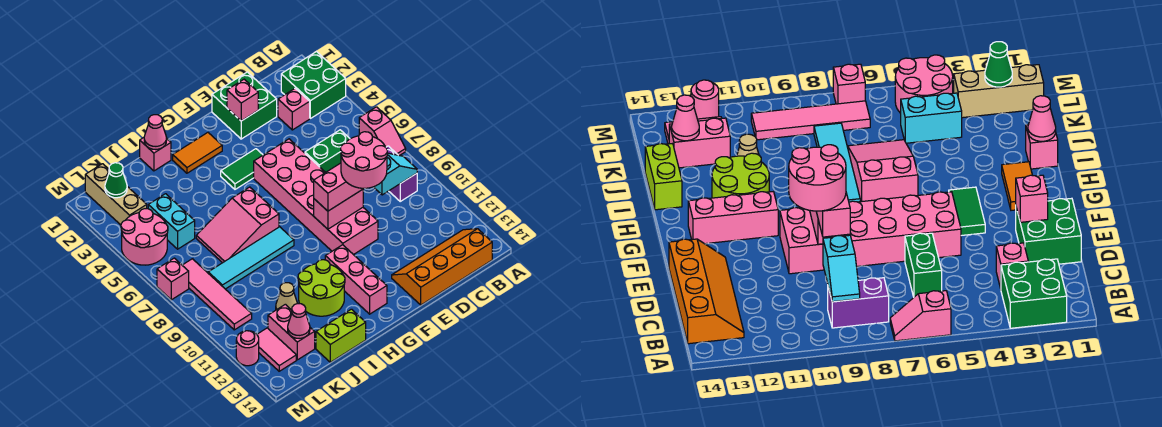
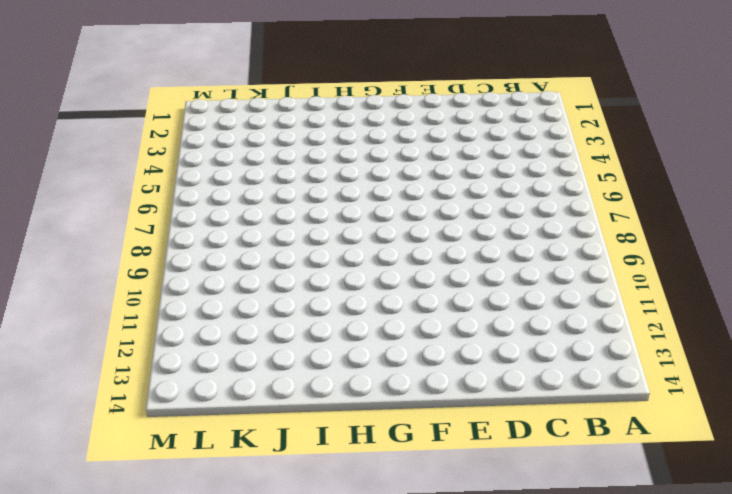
none -> green brick A2:B3 level 1
none -> pink slope A6:A7 level 1 top 6
none -> purple brick B8:B9 level 1
none -> orange slope B13:E14 level 1 top 14

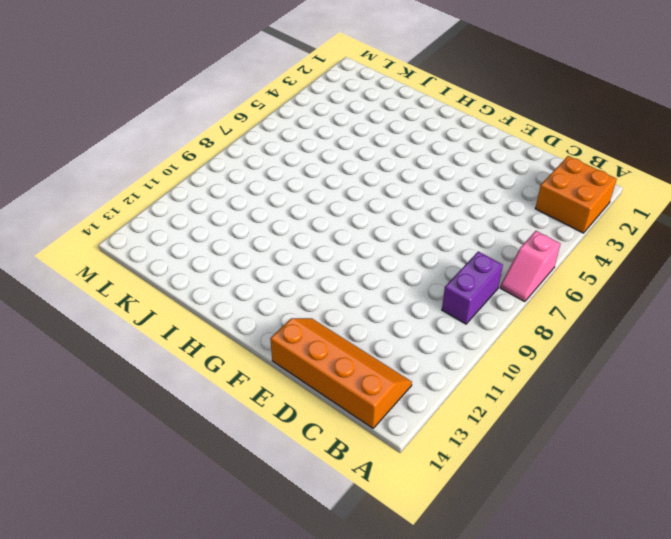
orange brick A2:B3 level 1 -> green brick A2:B3 level 1
none -> pink brick C3 level 1
none -> green brick C6:D6 level 1
none -> green brick D1:E2 level 1
none -> pink brick E5:F10 level 1

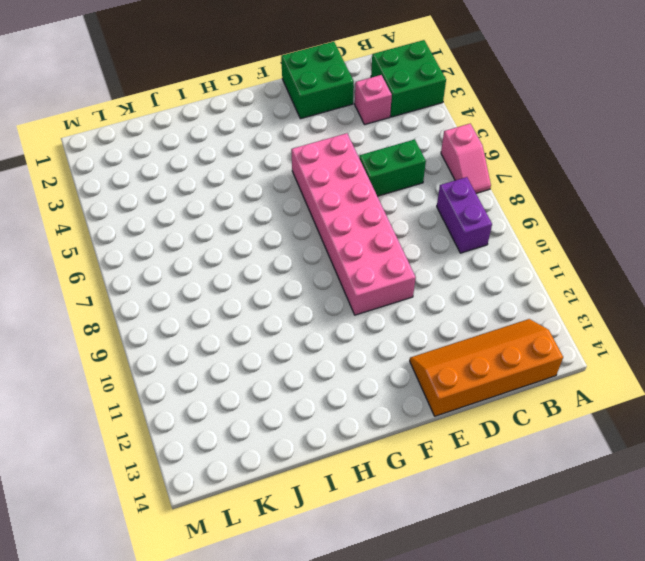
none -> green tile F4:G4 level 1
none -> orange tile G2:H2 level 1
none -> pink brick G11:G13 level 1
none -> pink slope H6:J7 level 1 top H

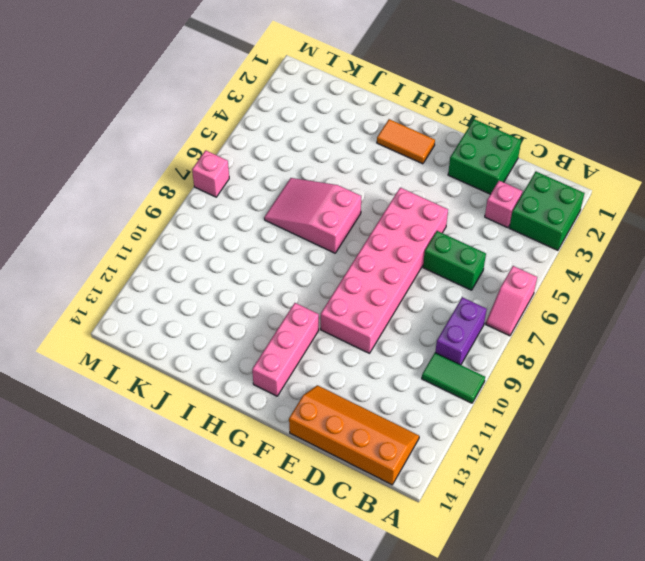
green tile A10:B10 level 1 -> green tile F4:G4 level 1
none -> cyan tile H8:K8 level 1
none -> lime round brick H11:I12 level 1
none -> pink brick I1 level 1
none -> lime brick I14:J14 level 1

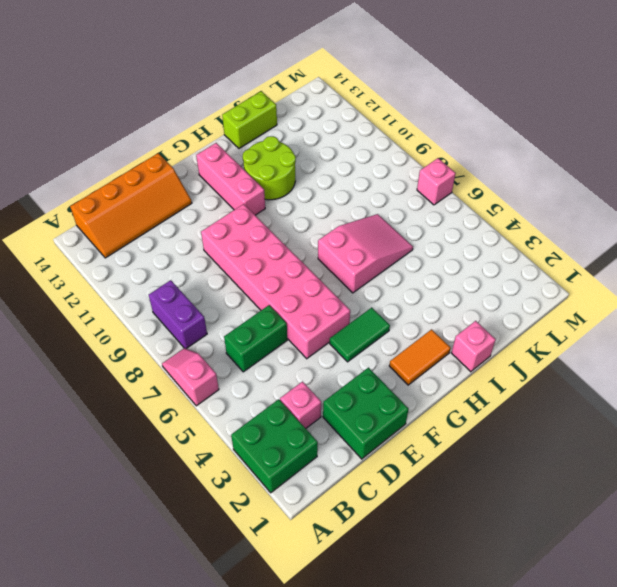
none -> cyan tile H8:K8 level 1
none -> tan cone J11 level 1
none -> cyan brick K4:K5 level 1
none -> pink brick K12:K13 level 1

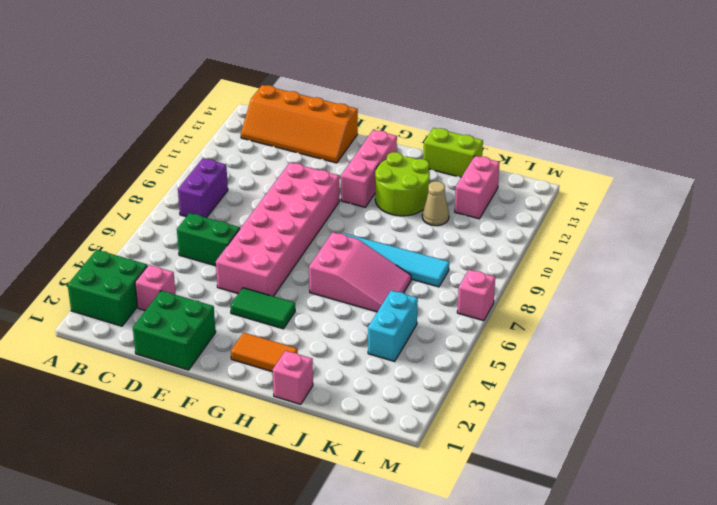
none -> pink slope A6:A7 level 1 top 6
none -> tan brick L1:L3 level 1
none -> pink round brick L4:M5 level 1
none -> pink tile L7:L10 level 1

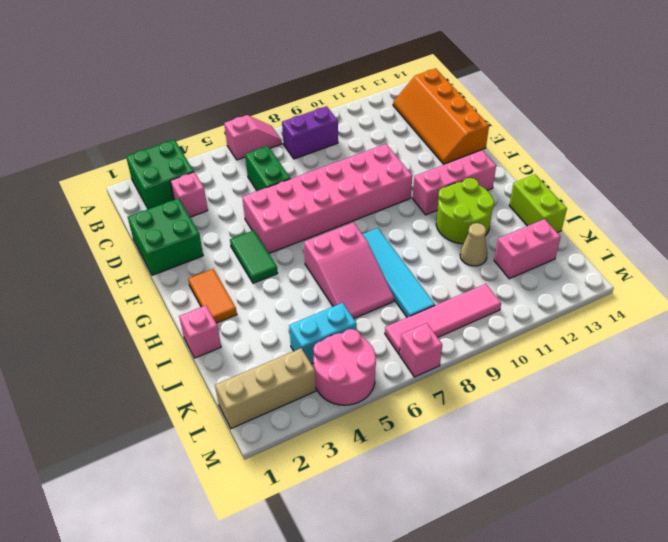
none -> pink tile L12:L13 level 1
none -> pink round brick M12 level 1
none -> cyan slope B9:C9 level 2 top C
none -> pink brick E2 level 2

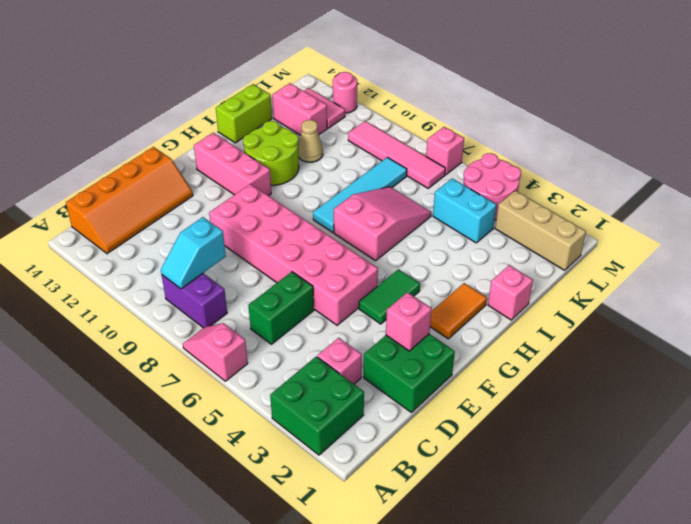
none -> pink brick E9:F9 level 2
none -> pink cone I1 level 2
none -> pink cone K13 level 2
none -> green cone L2 level 2

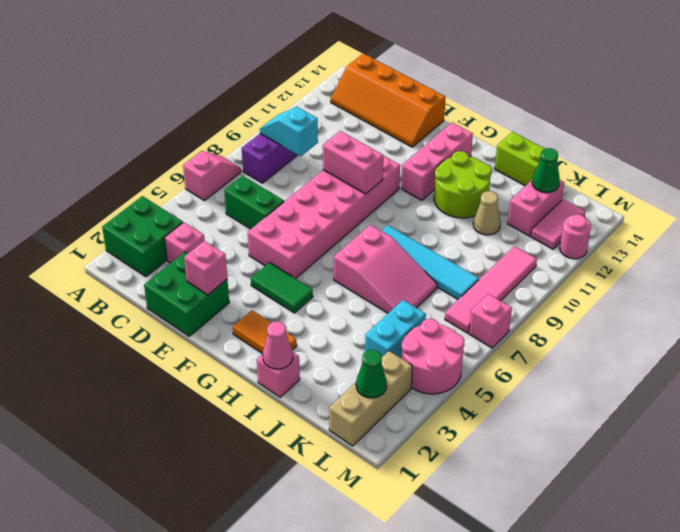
green cone K13 level 2 -> pink cone K13 level 2
none -> pink brick D9:F9 level 3
none -> pink round brick D9:E10 level 4

